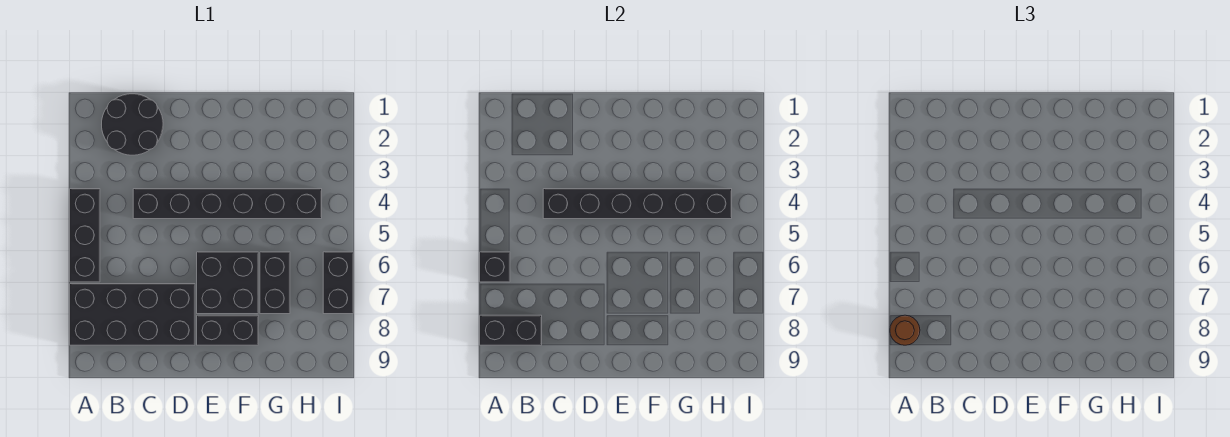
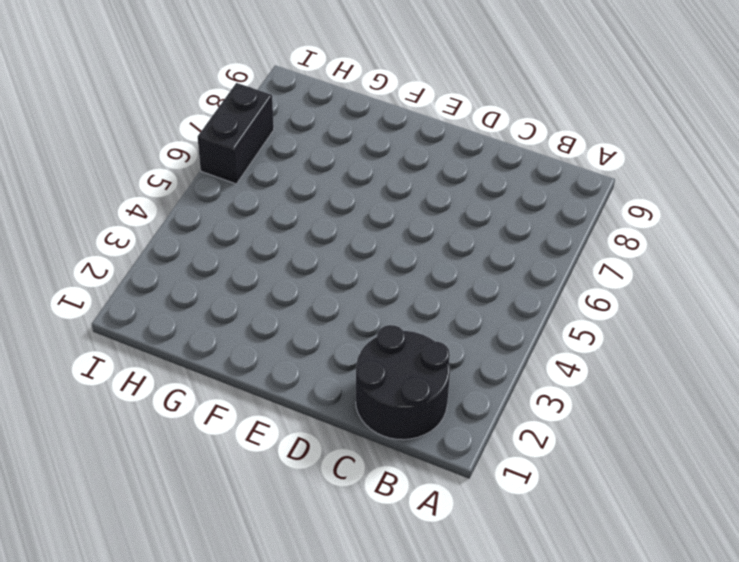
none -> black brick A4:A6 level 1
none -> black brick A7:D8 level 1
none -> black brick C4:H4 level 1

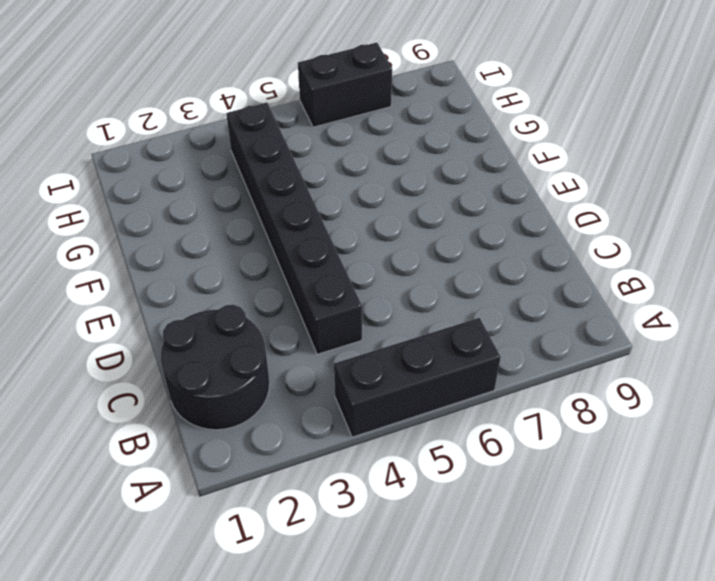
none -> black brick A7:D8 level 1
none -> black brick E6:F7 level 1
none -> black brick E8:F8 level 1

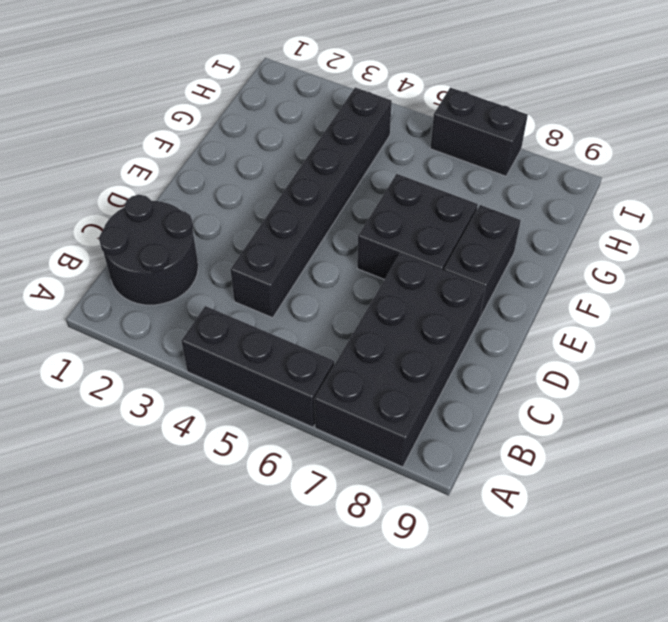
none -> black brick G6:G7 level 1
none -> black brick A6 level 2
none -> black brick A8:B8 level 2

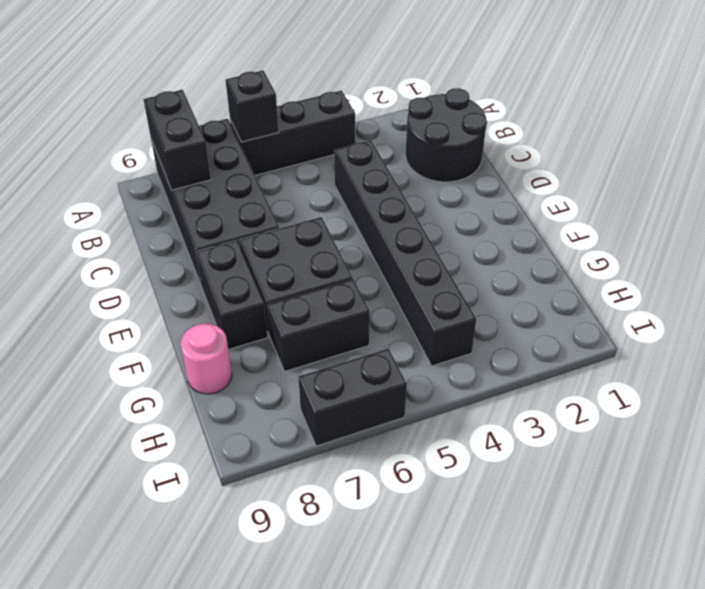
pink round brick G9 level 1 -> none
none -> black brick C4:H4 level 2
none -> brown round brick A8 level 3

